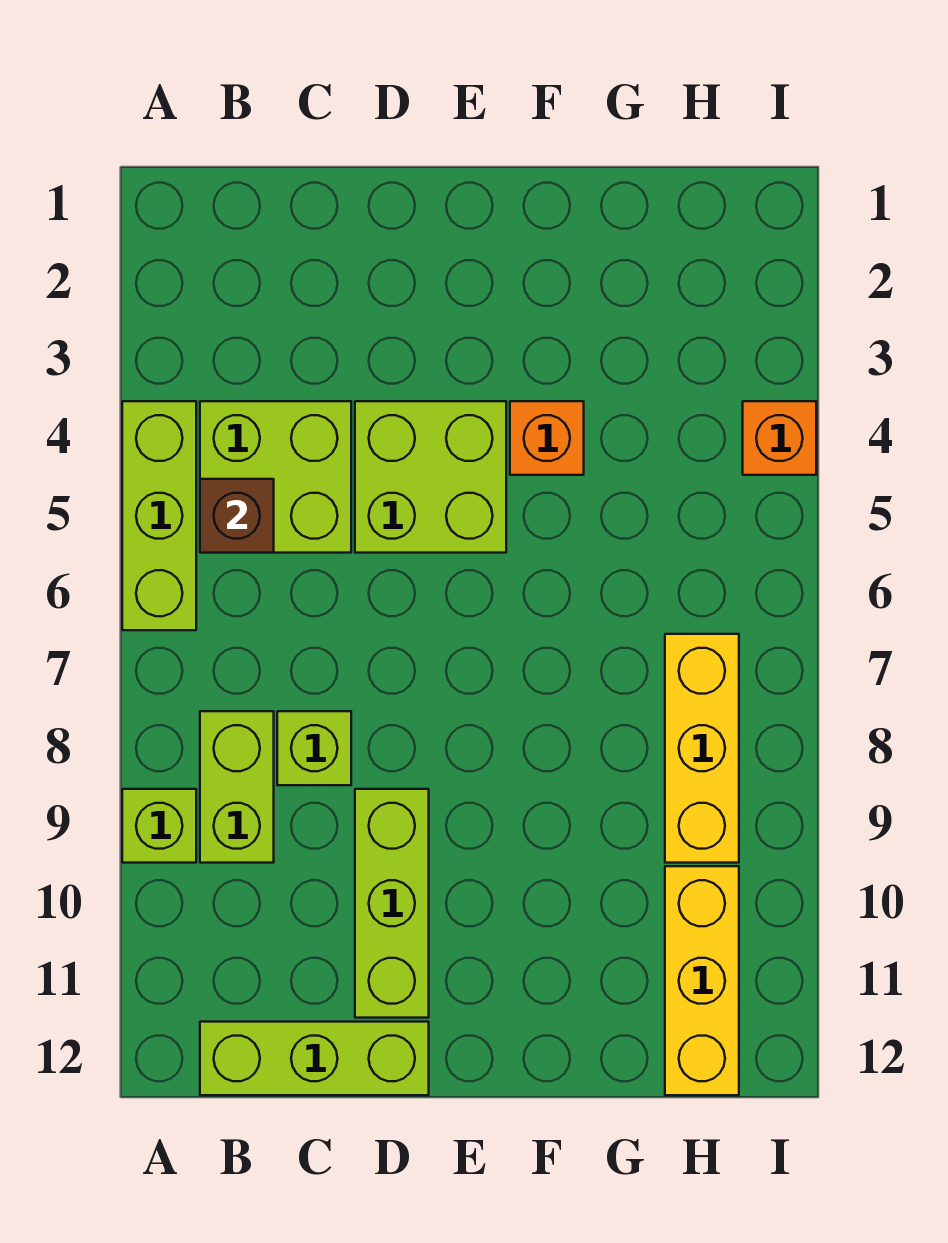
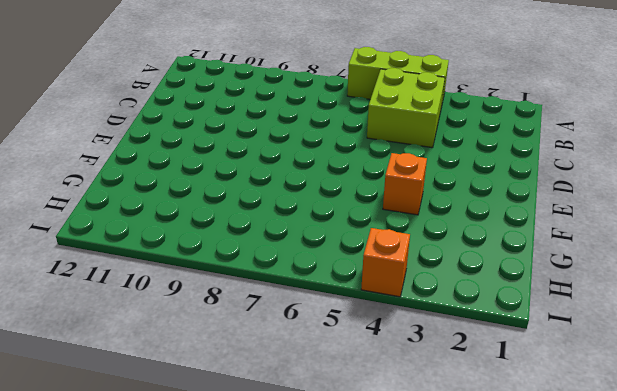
none -> lime brick A9 level 1
none -> lime brick B8:B9 level 1
none -> lime brick B12:D12 level 1

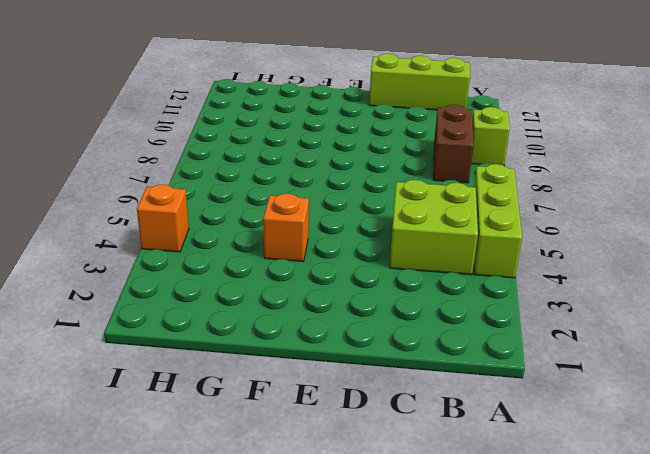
brown brick B8:B9 level 1 -> lime brick B8:B9 level 1
none -> lime brick C8 level 1
none -> lime brick D4:E5 level 1
none -> lime brick D9:D11 level 1

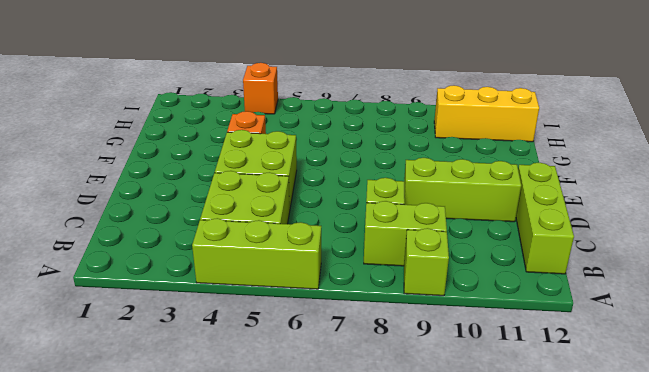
none -> yellow brick H7:H9 level 1
none -> brown brick B5 level 2

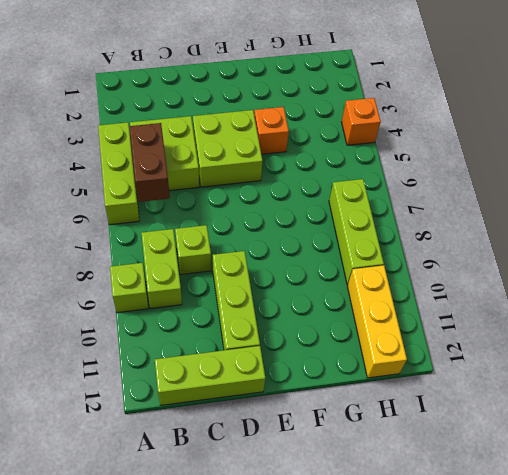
brown brick B5:B6 level 2 -> brown brick B5 level 2
lime brick H7:H9 level 1 -> yellow brick H7:H9 level 1

